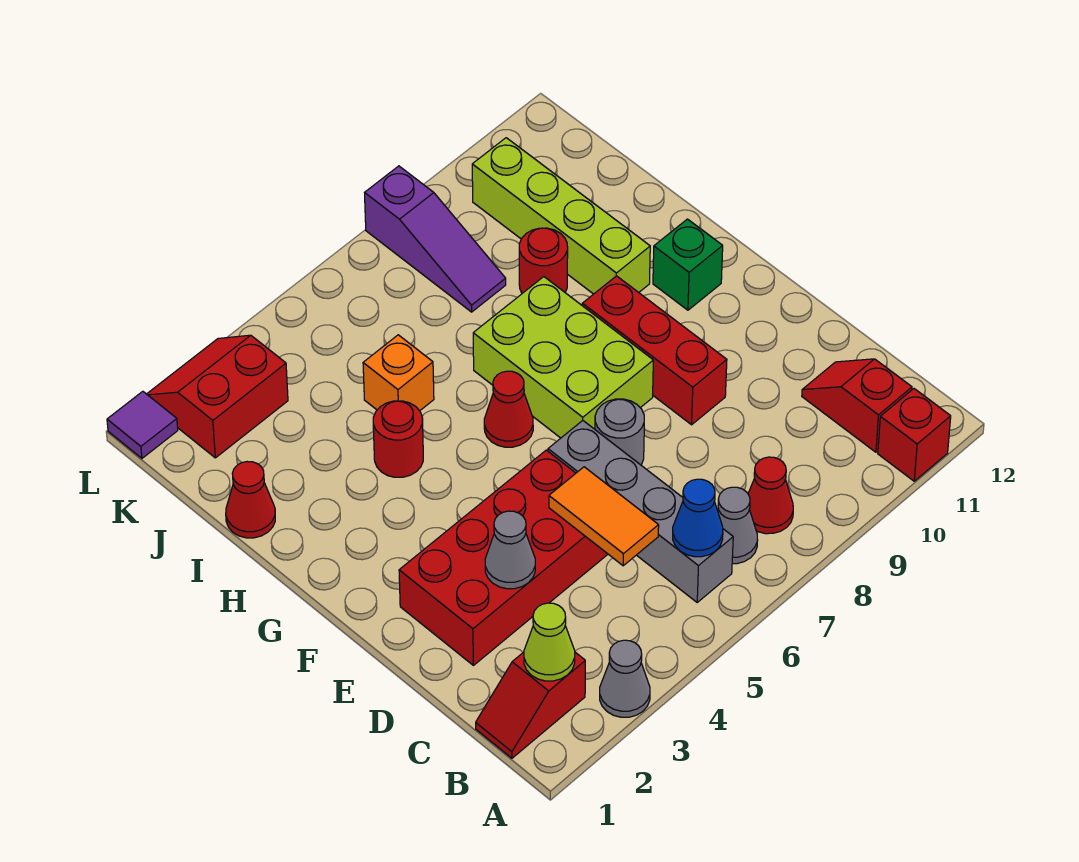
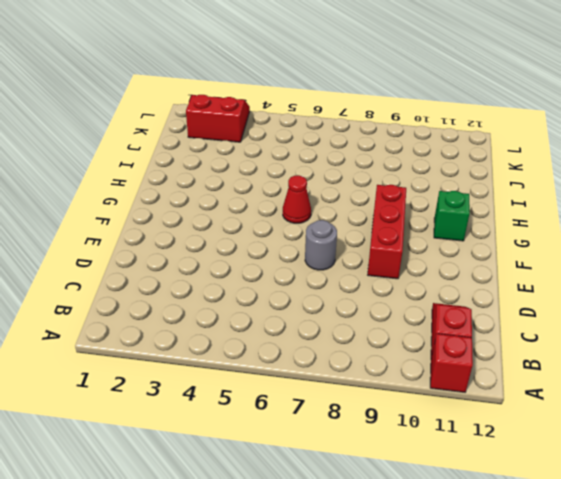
none -> grey cone A3 level 1
none -> red slope B1:B2 level 1 top 2
none -> grey brick B6:E6 level 1

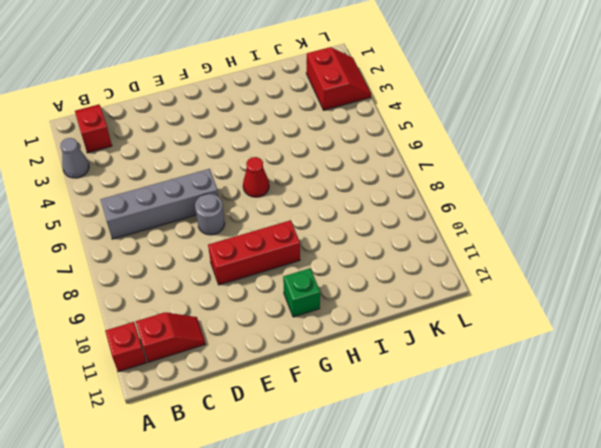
none -> grey cone B7 level 1
none -> red cone B8 level 1
none -> red brick D2:E5 level 1

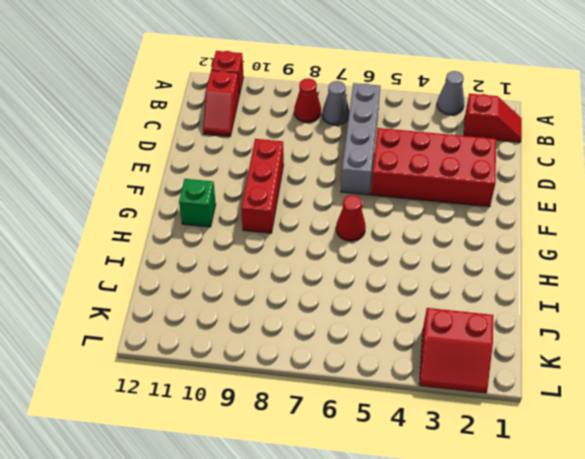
none -> grey round brick E7 level 1
none -> lime brick F7:H8 level 1
none -> red round brick H4 level 1

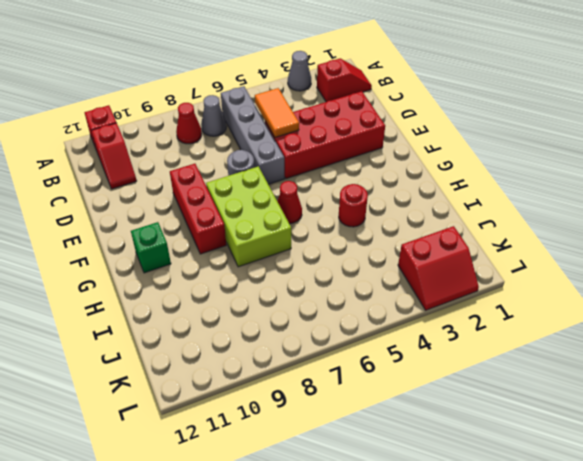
none -> lime brick H10:K10 level 1
none -> red cone I1 level 1
none -> orange brick I5 level 1

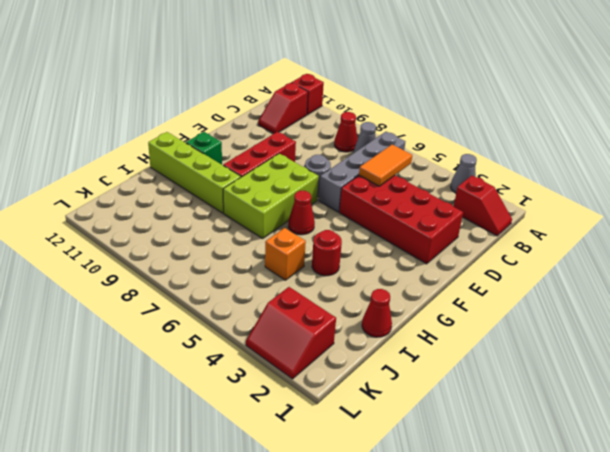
lime brick H9:H12 level 1 -> lime brick H10:K10 level 1
none -> red round brick I9 level 1
none -> purple slope J8:L8 level 1 top L
none -> purple tile L1 level 1

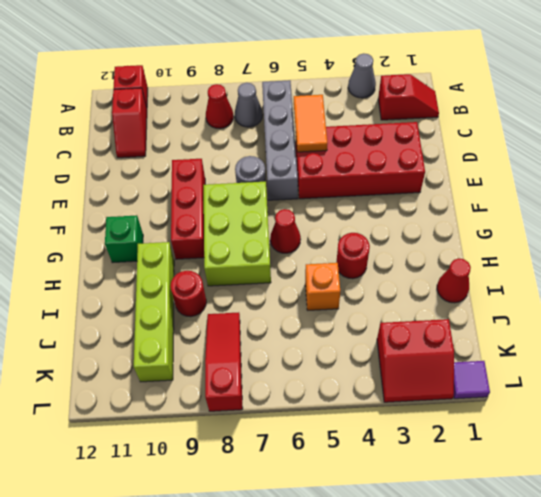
red slope J8:L8 level 1 top L -> purple slope J8:L8 level 1 top L
none -> lime cone B2 level 2
none -> blue cone B6 level 2
none -> grey cone D3 level 2

